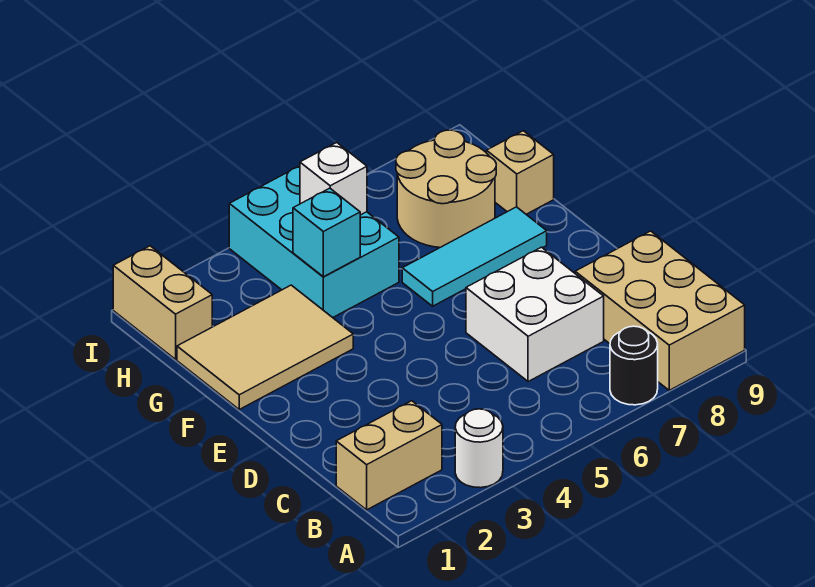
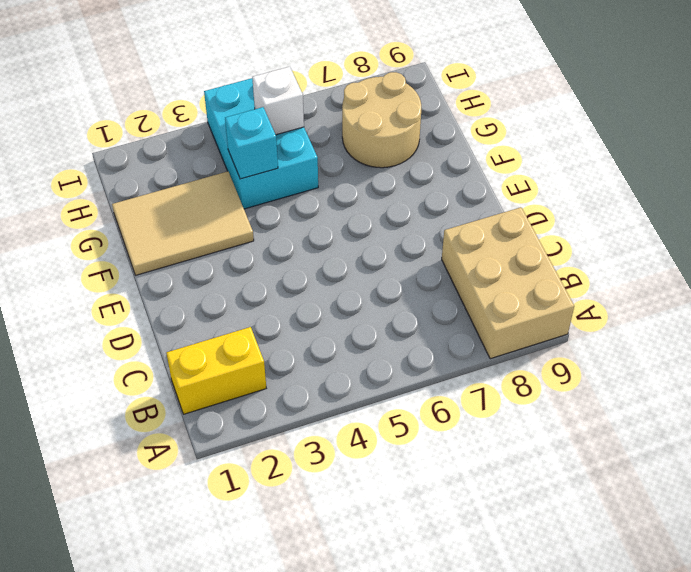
yellow brick B1:B2 level 1 -> tan brick B1:B2 level 1
none -> white round brick A3 level 1
none -> black round brick A7 level 1
none -> white brick C6:D7 level 1

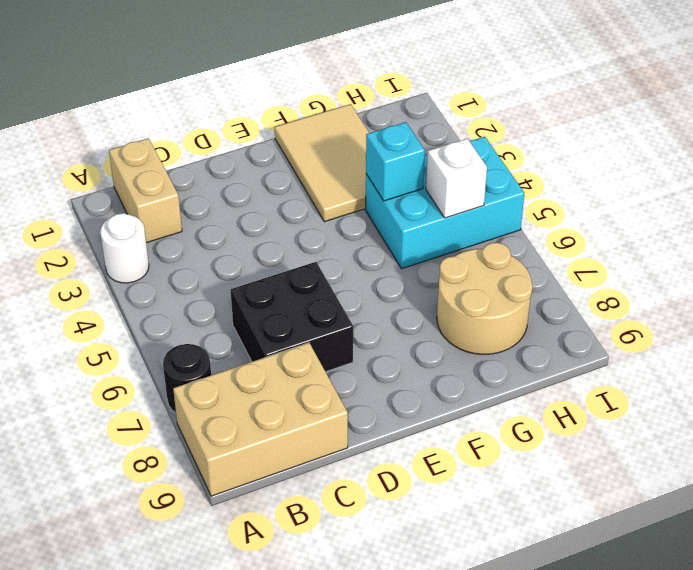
black brick C6:D7 level 1 -> white brick C6:D7 level 1
none -> cyan tile F6:F8 level 1
none -> tan brick G9 level 1
none -> tan brick H1:I1 level 1

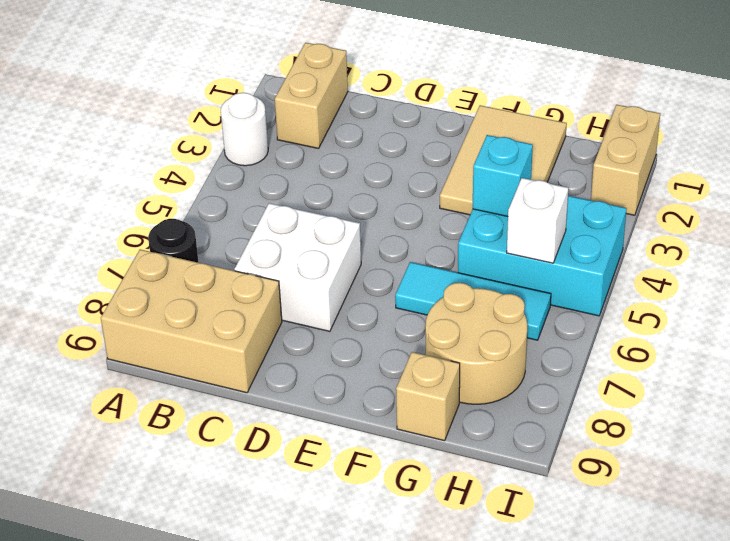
cyan tile F6:H6 level 1 -> cyan tile F6:F8 level 1
tan brick I1:I2 level 1 -> tan brick H1:I1 level 1

